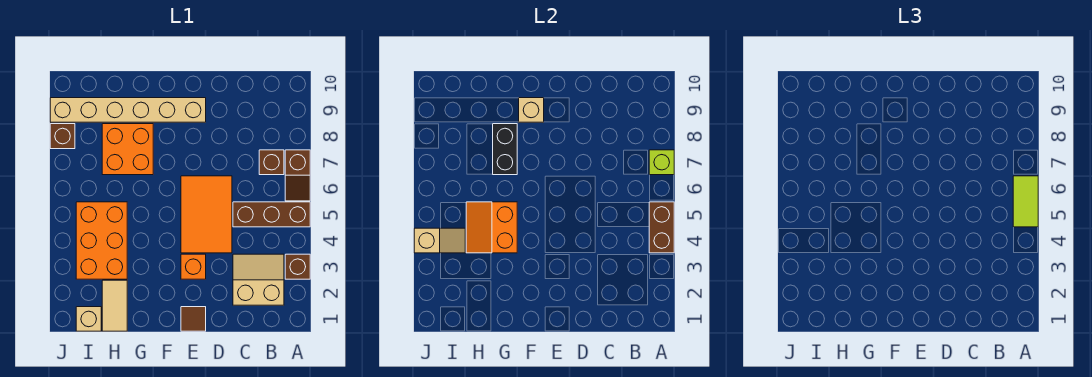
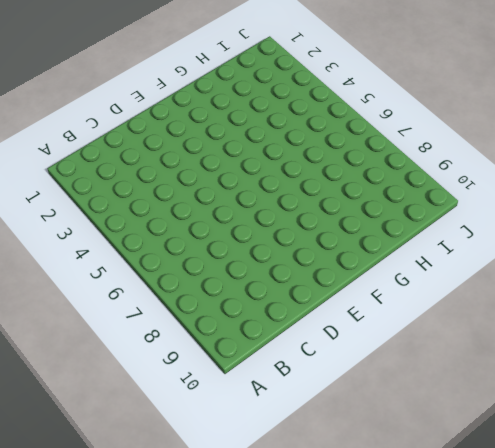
none -> brown brick A3 level 1
none -> brown brick A5:C5 level 1
none -> brown slope A6:A7 level 1 top 7

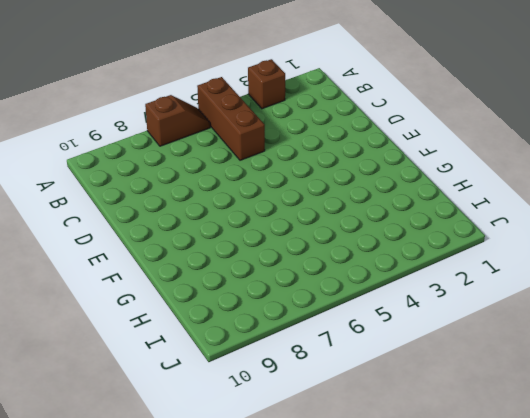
none -> tan slope B2:C3 level 1 top 2
none -> brown brick B7 level 1
none -> orange tile D4:E6 level 1

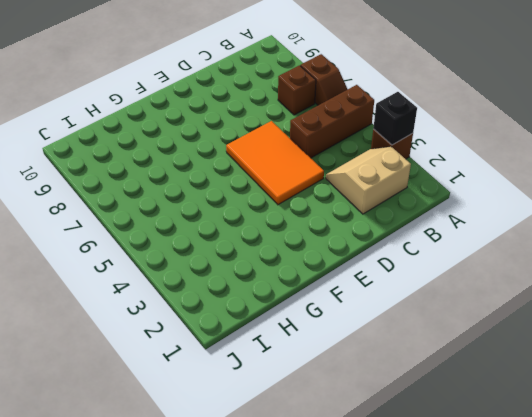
black brick A3 level 2 -> none
none -> brown tile E1 level 1
none -> orange brick E3 level 1
none -> tan brick E9:J9 level 1

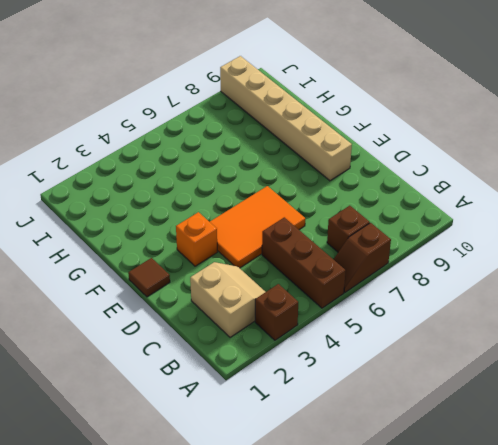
none -> orange brick G7:H8 level 1
none -> tan tile H1:H2 level 1
none -> orange brick H3:I5 level 1

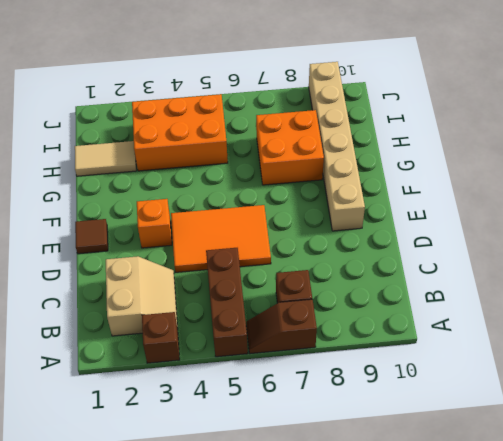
none -> tan brick I1 level 1
none -> brown brick J8 level 1
none -> brown brick A4:A5 level 2

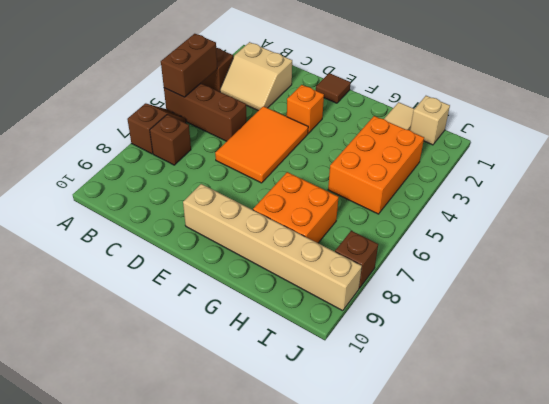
none -> lime brick A7 level 2
none -> tan brick F9 level 2
none -> orange slope G4:H5 level 2 top G

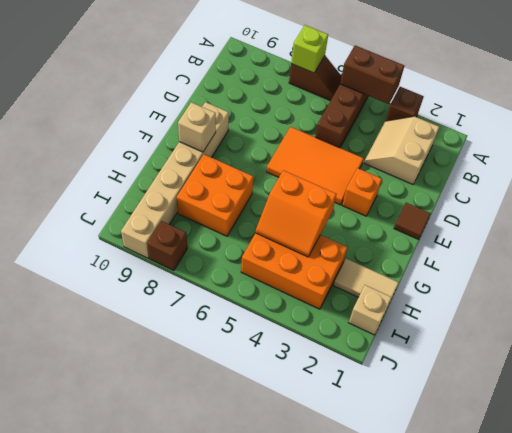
none -> brown brick B7 level 1
none -> black brick G7:G8 level 2
none -> tan slope I4:J4 level 2 top J

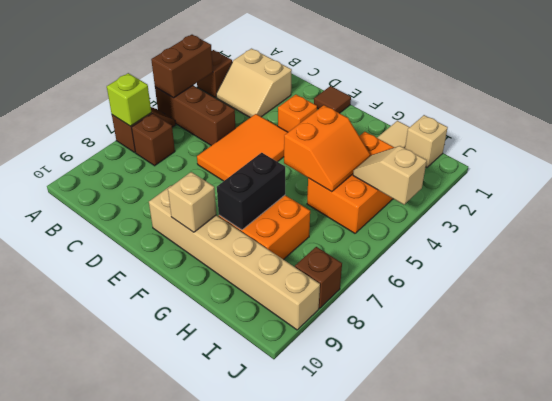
none -> lime tile A5:A6 level 3

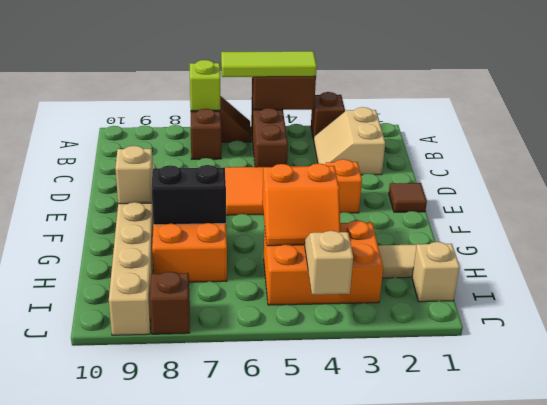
lime tile A4:A6 level 3 -> lime tile A5:A6 level 3

